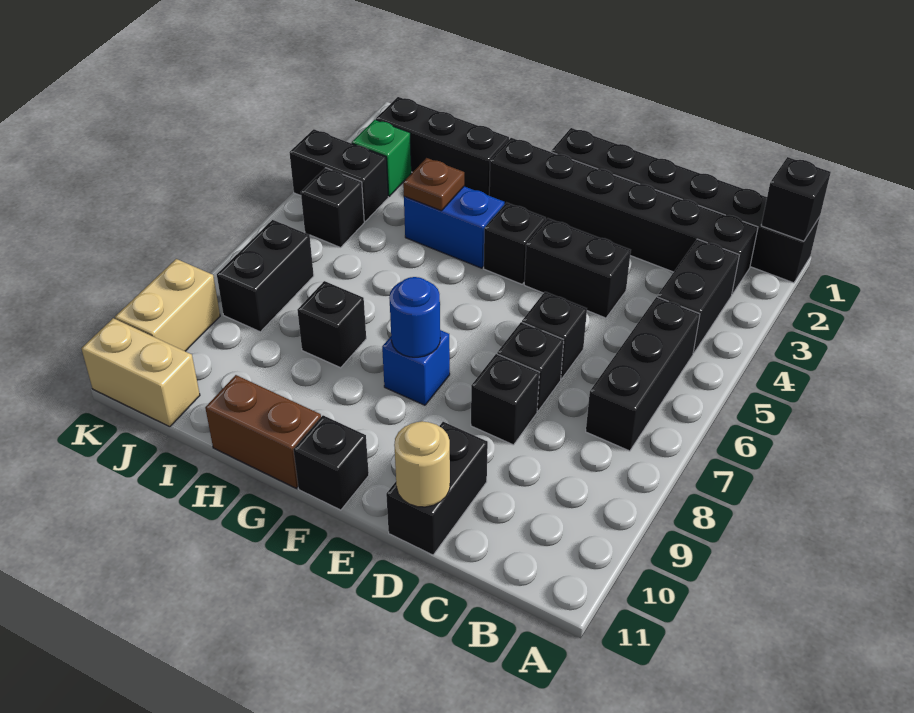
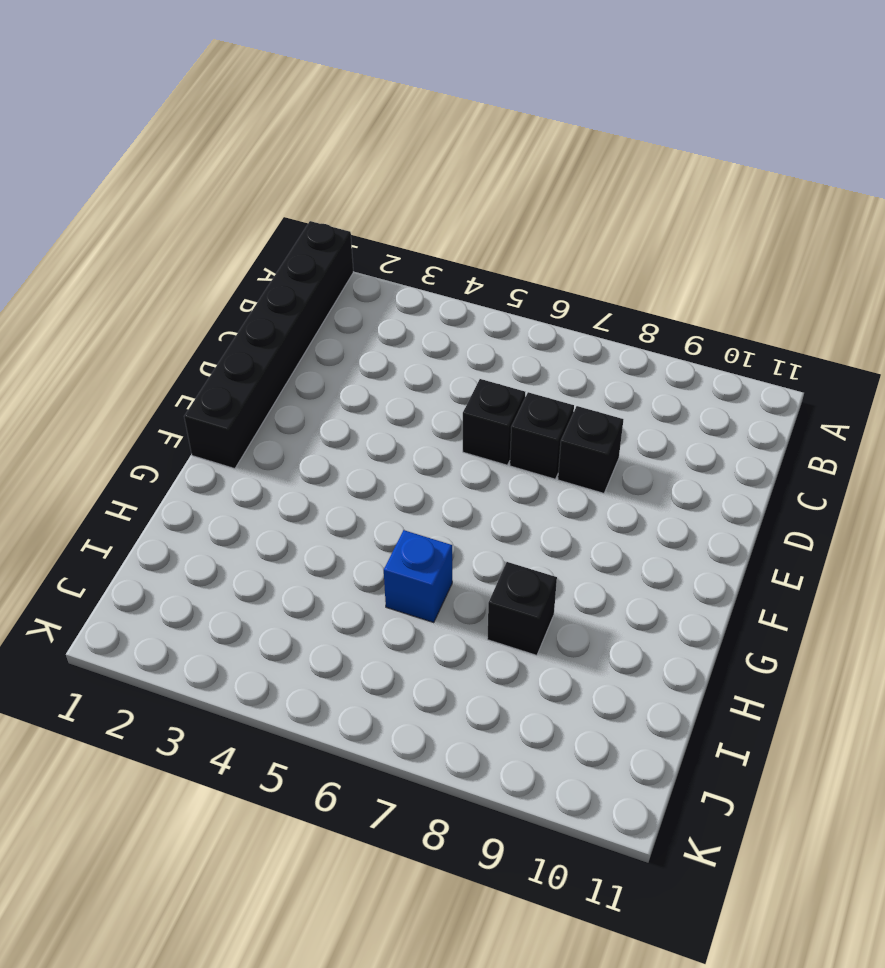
blue brick H6 level 1 -> blue brick F8 level 1
none -> black brick B2:G2 level 1
none -> black brick B3:B4 level 1
none -> black brick B5:B7 level 1

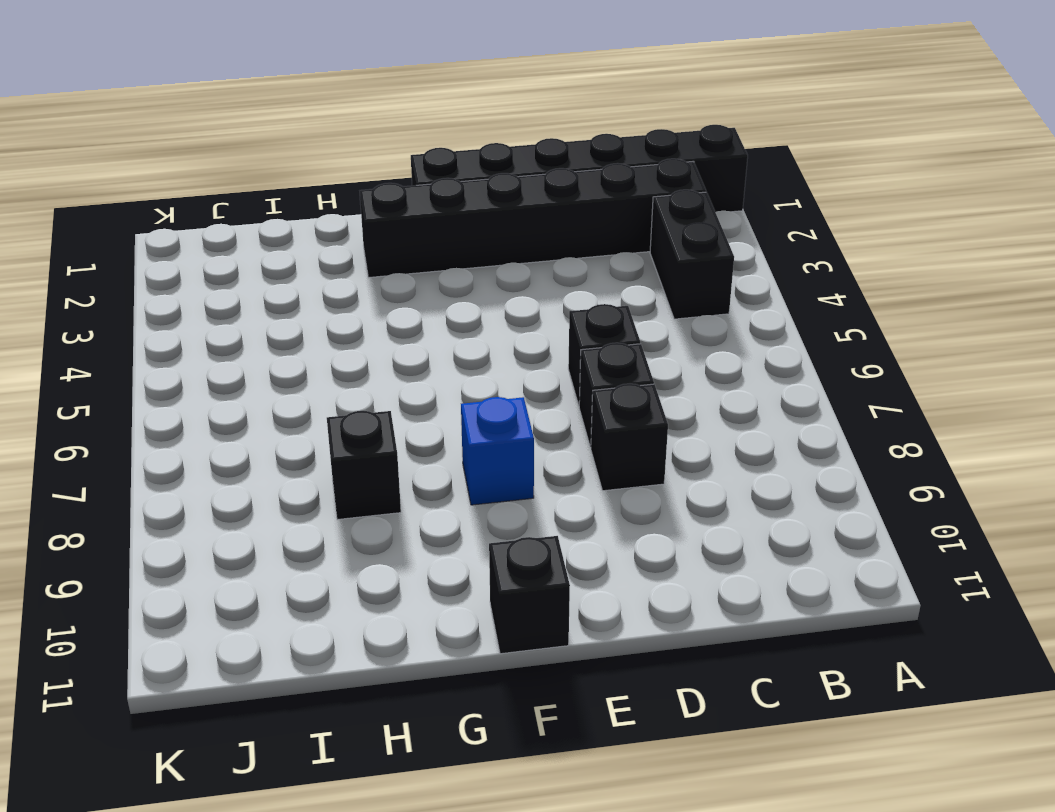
none -> black brick B5:B7 level 1
none -> black brick D4:E4 level 1
none -> black brick D10:D11 level 1

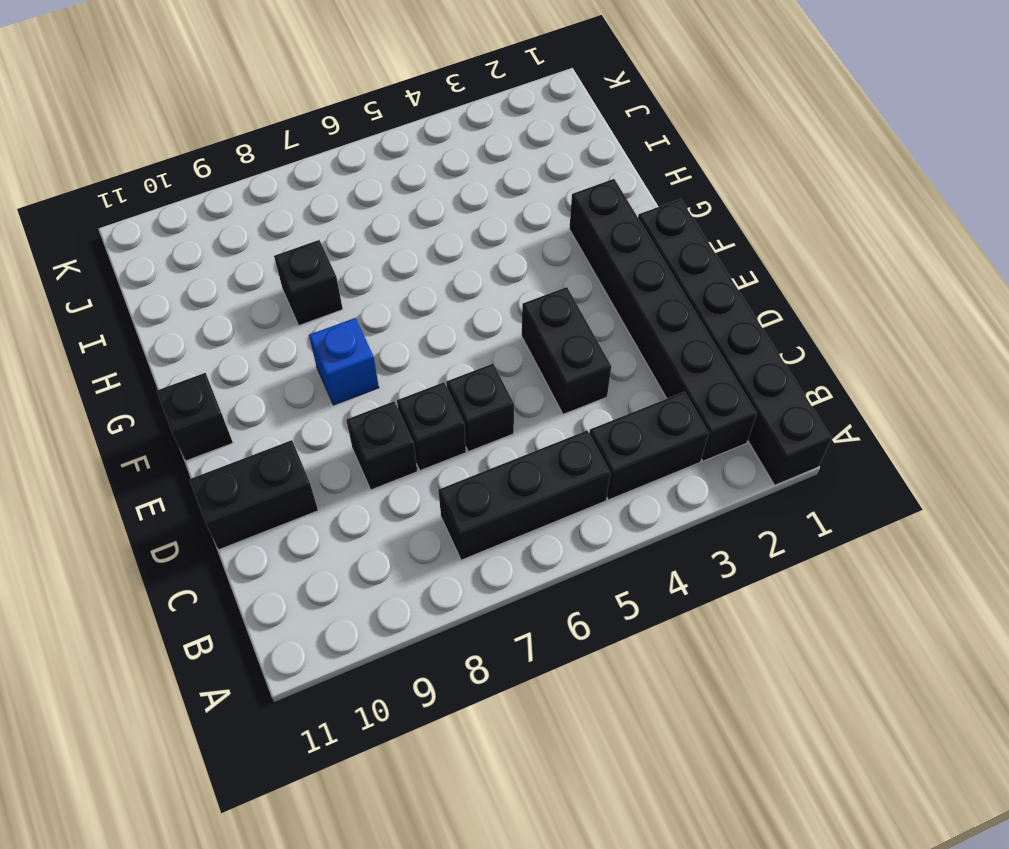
none -> black brick F4 level 1
none -> blue brick G4:H4 level 1
none -> brown brick G11:H11 level 1

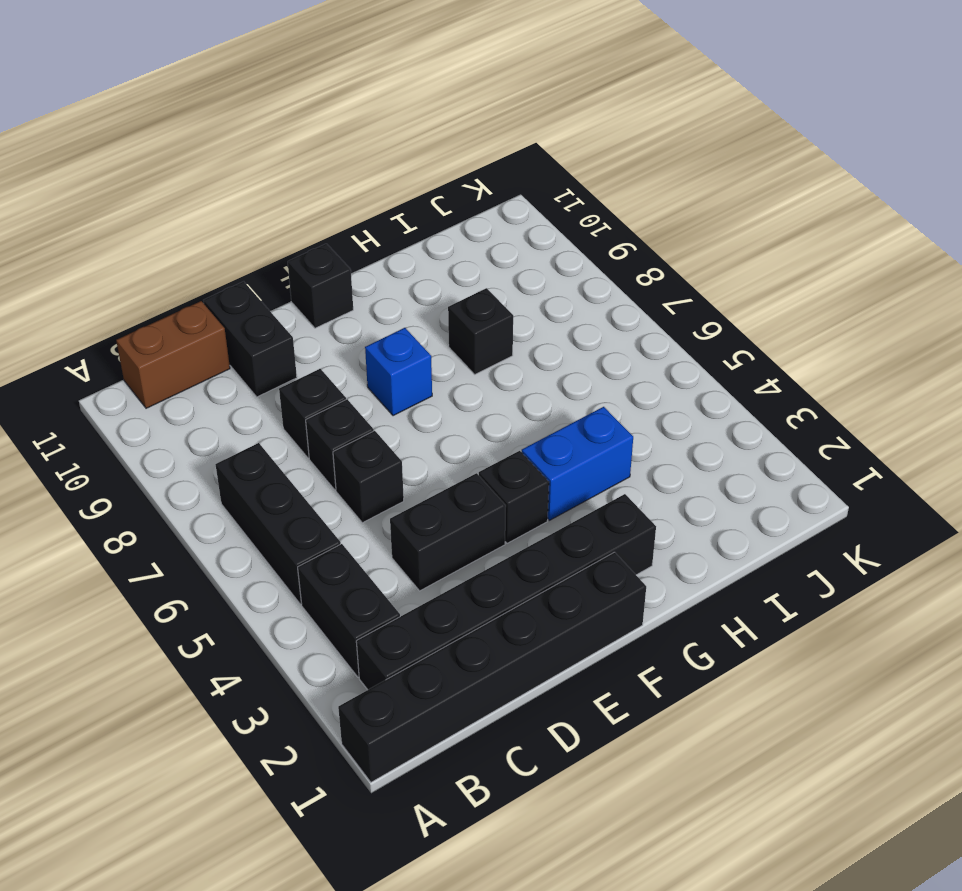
brown brick B11:C11 level 1 -> brown brick G11:H11 level 1
none -> black brick H2:J2 level 1
none -> green brick J3 level 1
none -> black brick J4:K4 level 1

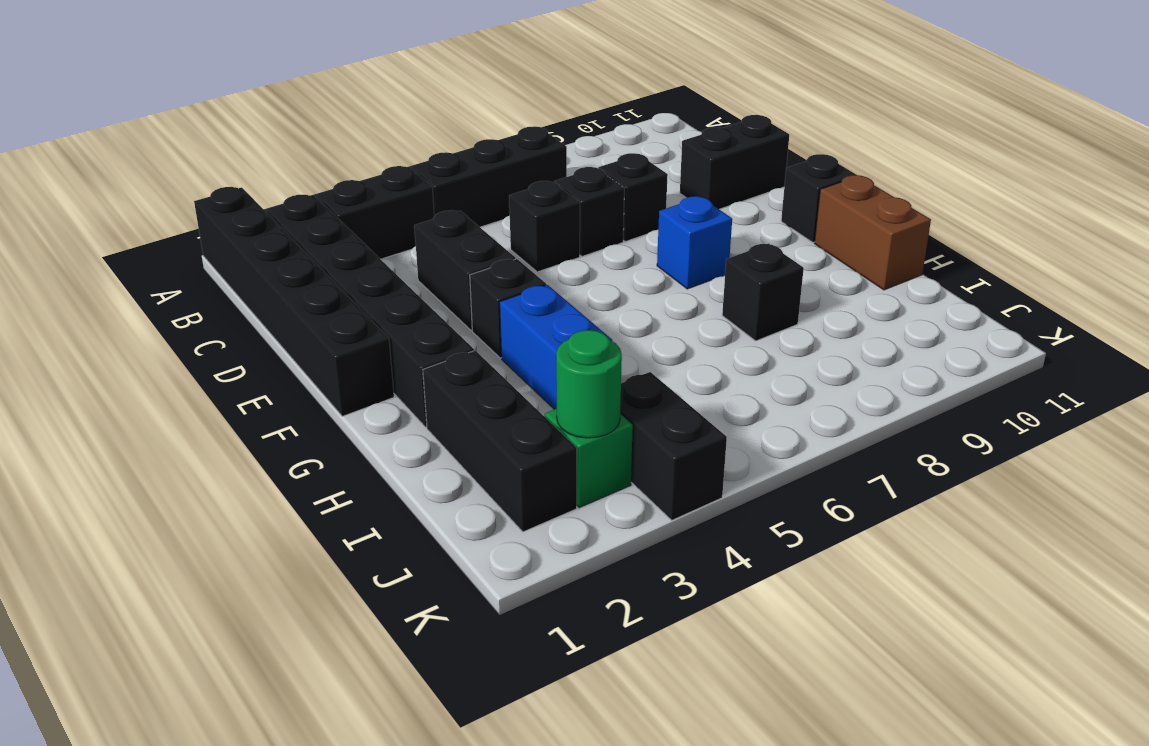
green round brick J3 level 2 -> none
none -> black brick J5 level 1
none -> black brick J7:J8 level 1
none -> tan brick J11:K11 level 1

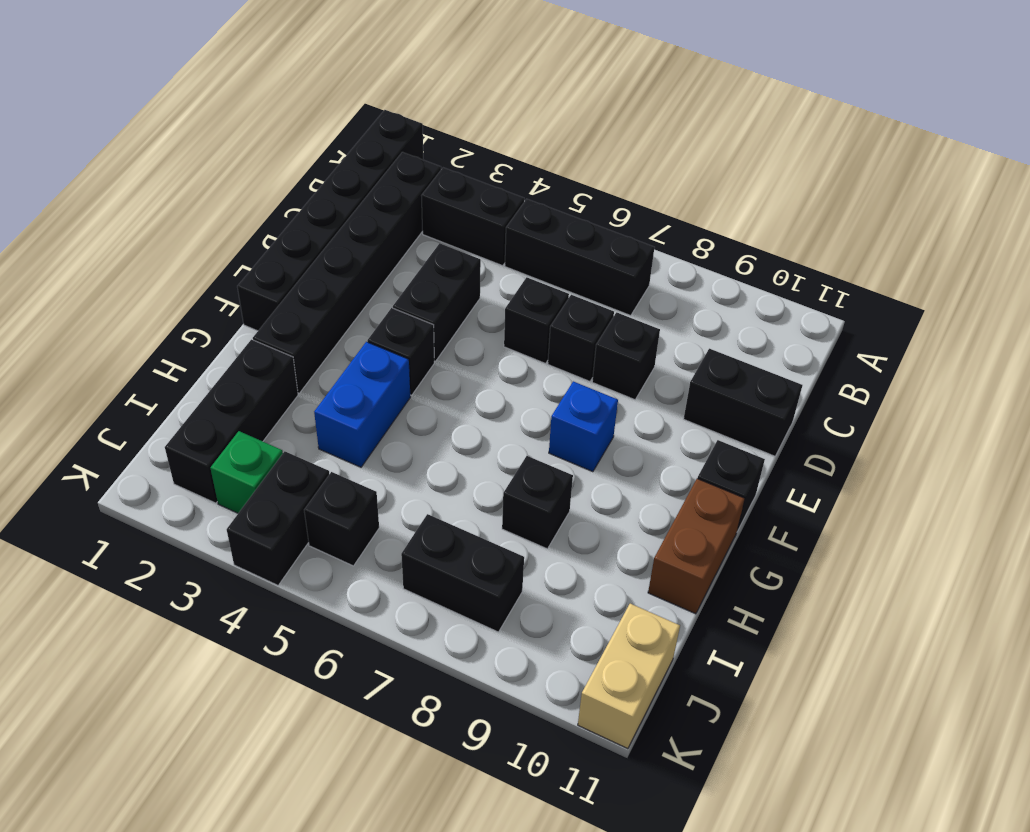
none -> tan brick K9:K10 level 1
none -> black brick A1 level 2
none -> tan round brick D11 level 2

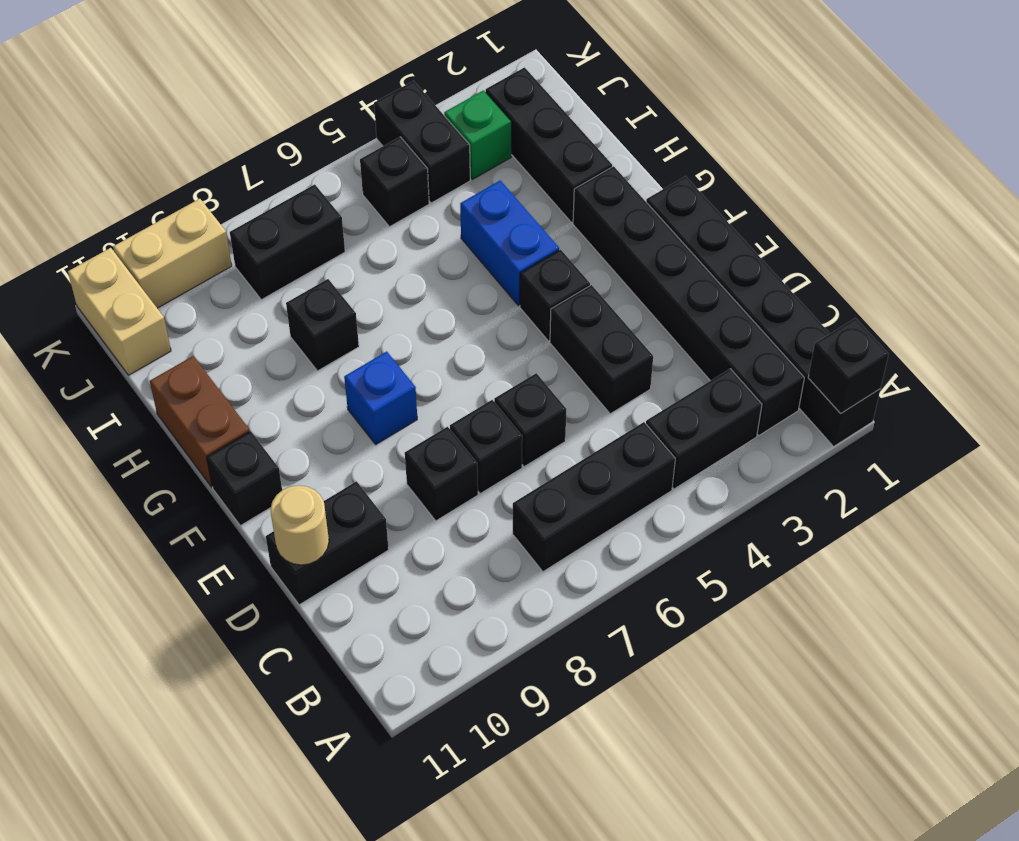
none -> blue round brick F8 level 2
none -> brown plate H4 level 2

